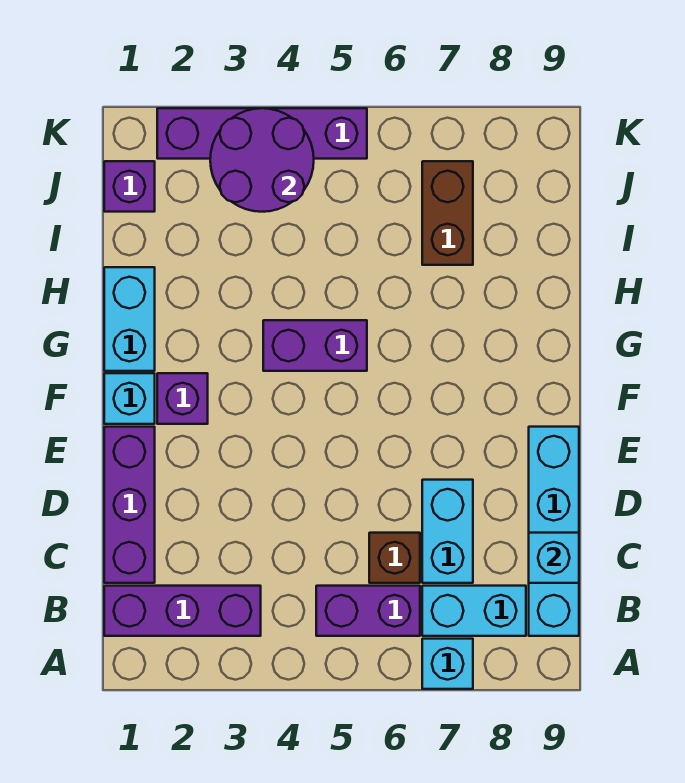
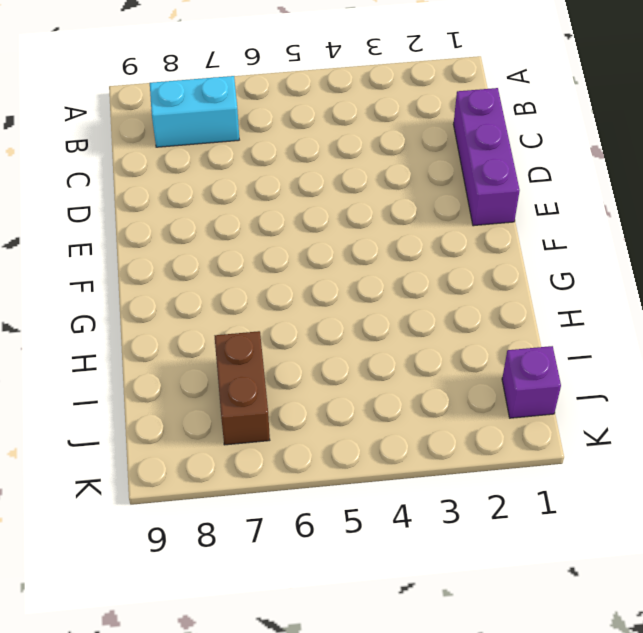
none -> cyan brick A7 level 1
none -> purple brick B1:B3 level 1
none -> purple brick B5:B6 level 1

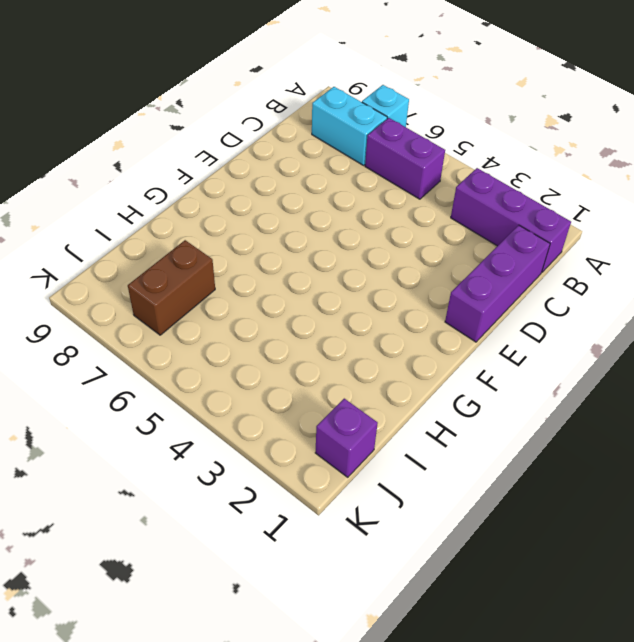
none -> cyan brick B9:E9 level 1
none -> brown brick C6 level 1
none -> cyan brick C7:D7 level 1

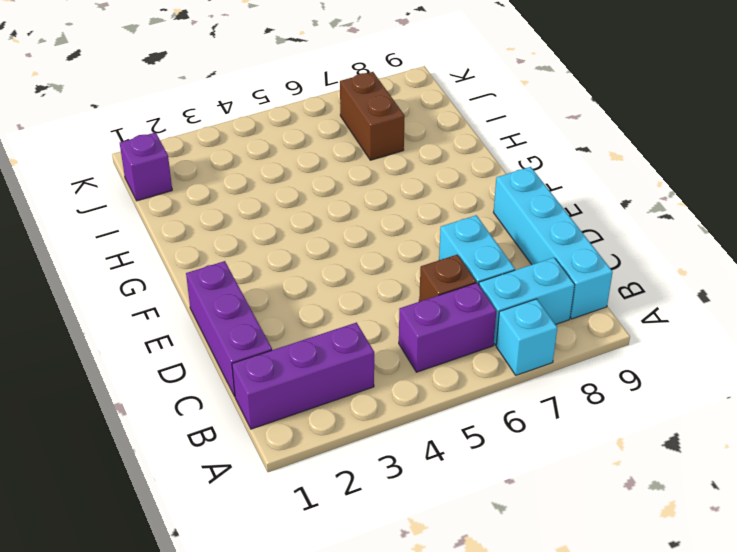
none -> cyan brick F1 level 1
none -> purple brick F2 level 1
none -> cyan brick G1:H1 level 1

